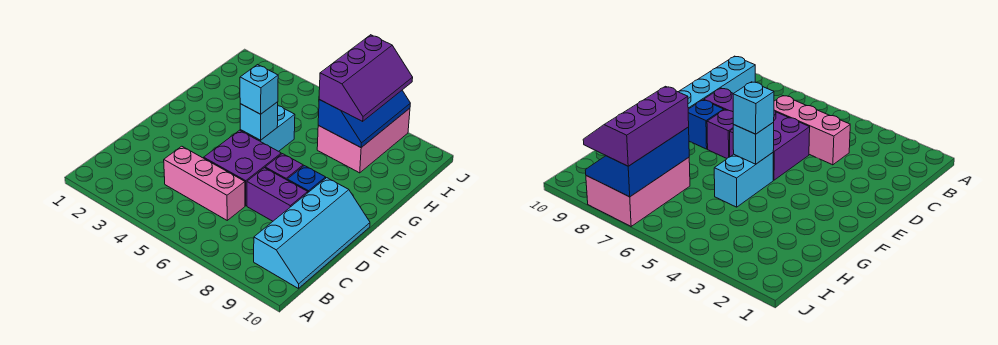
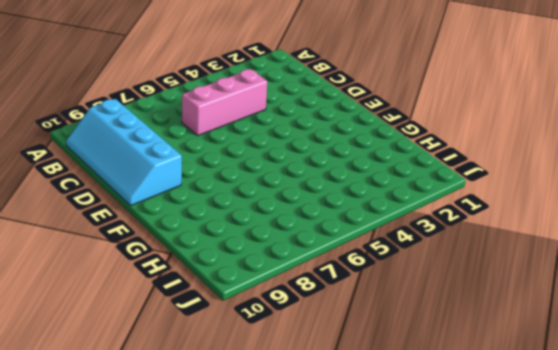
none -> purple brick D5:E6 level 1
none -> purple brick D7:D8 level 1
none -> purple brick E7 level 1

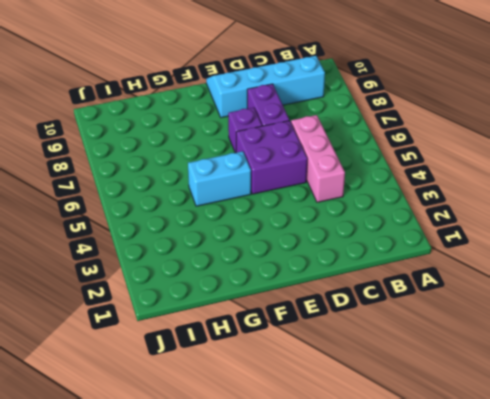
none -> blue brick E8 level 1
none -> pink brick H7:J8 level 1
none -> cyan brick F5 level 2

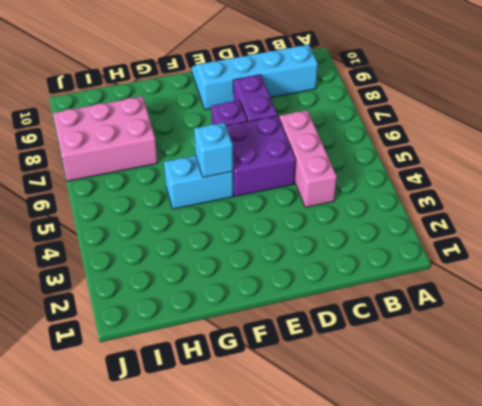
none -> blue brick E8 level 1
none -> blue slope H7:J8 level 2 top 7
none -> cyan brick F5 level 3

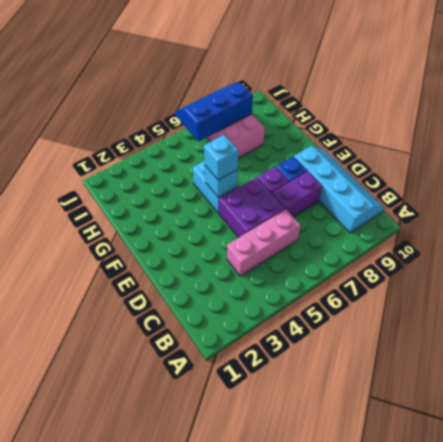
blue slope I6:J8 level 2 top I -> blue slope H7:J8 level 2 top 7
none -> purple slope H7:J8 level 3 top 7

